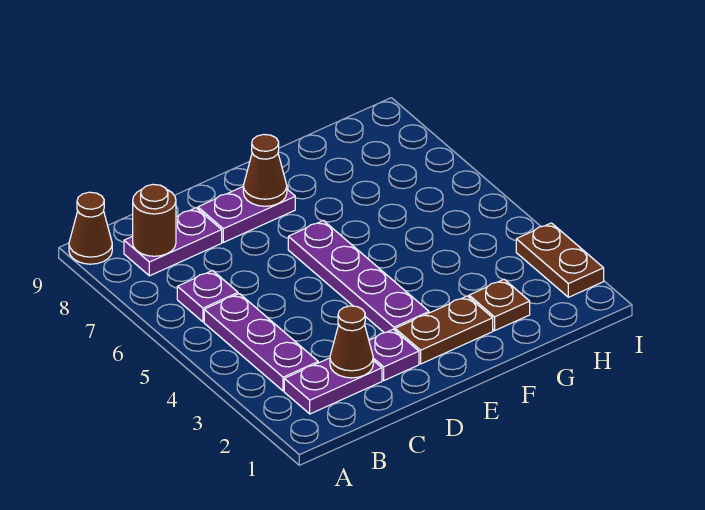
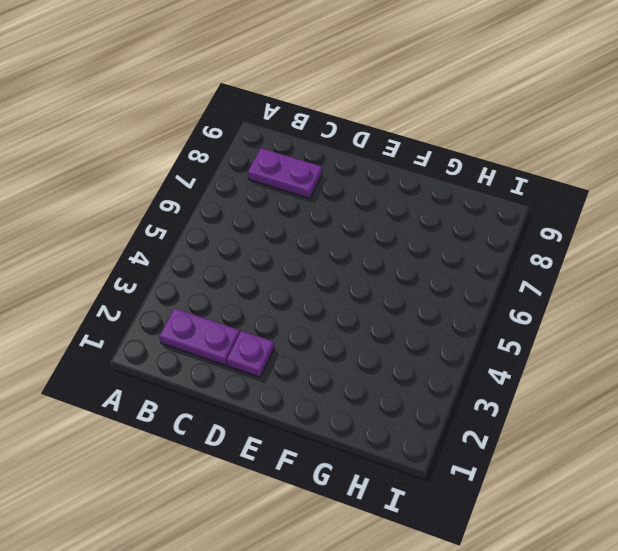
none -> brown cone A9 level 1
none -> purple plate B3:B5 level 1
none -> purple plate B6 level 1

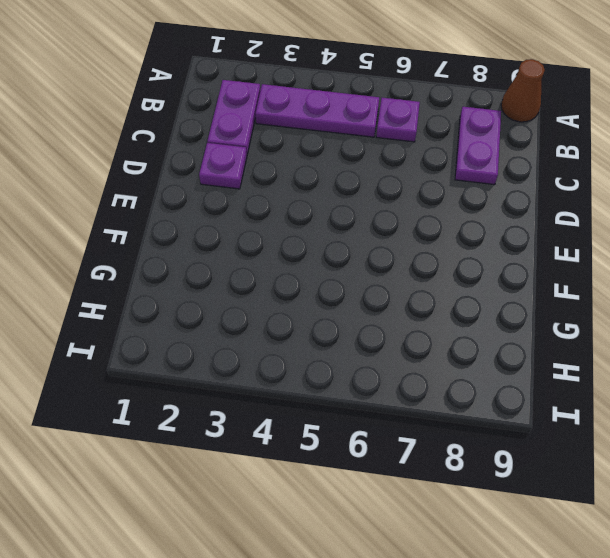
none -> purple plate D8:E8 level 1
none -> brown plate E2:F2 level 1
none -> purple plate E3:E6 level 1

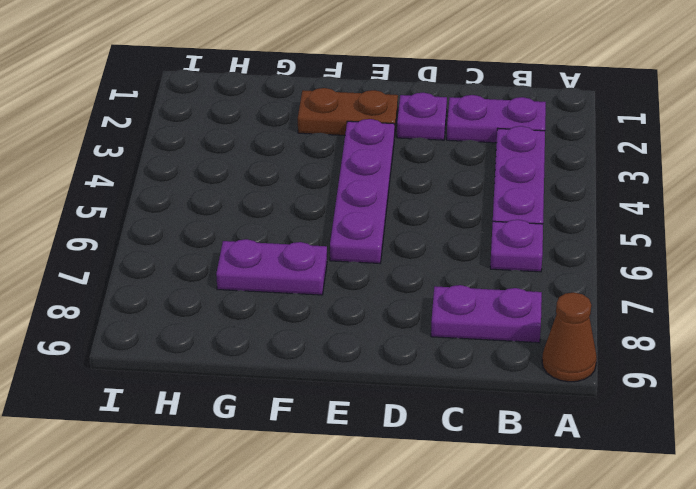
purple plate F7:G7 level 1 -> purple plate D8:E8 level 1
none -> brown plate G2 level 1
none -> brown plate I2:I3 level 1
none -> brown round brick B8 level 2

